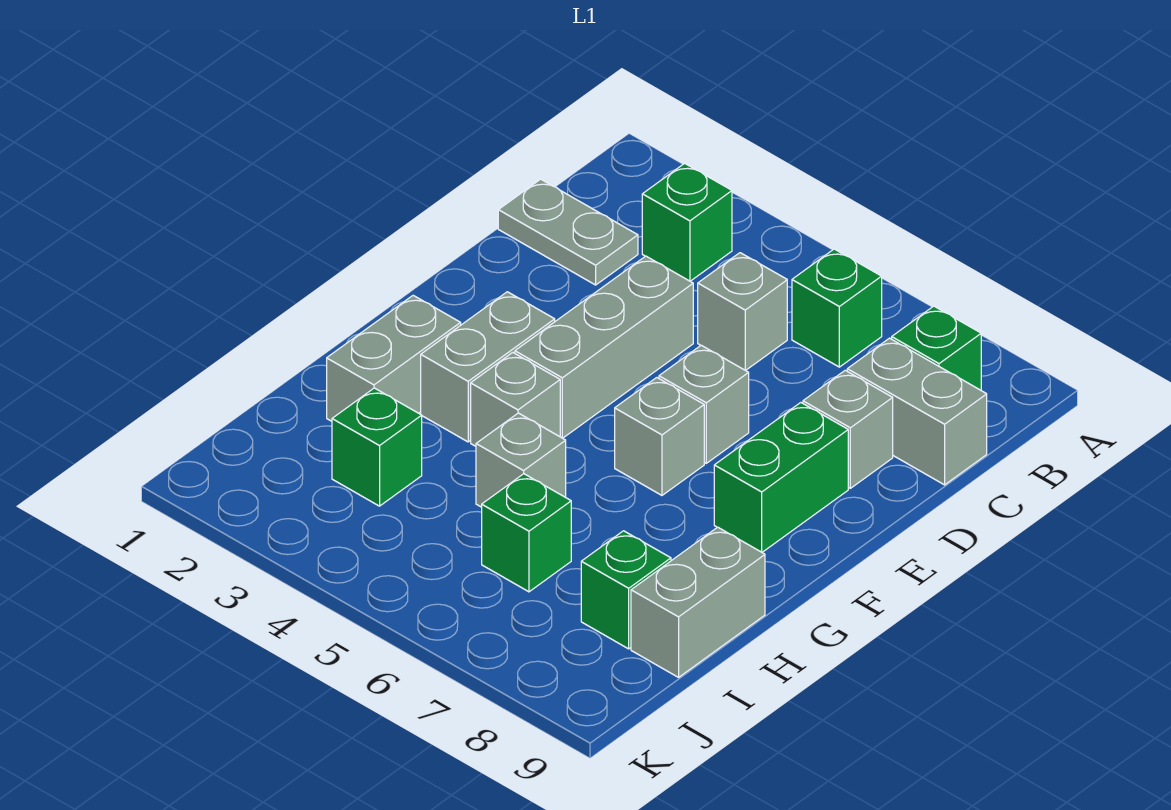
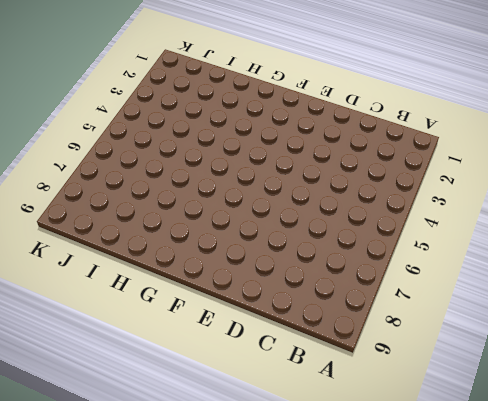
none -> green brick B3 level 1
none -> green brick B6 level 1
none -> green brick B8 level 1

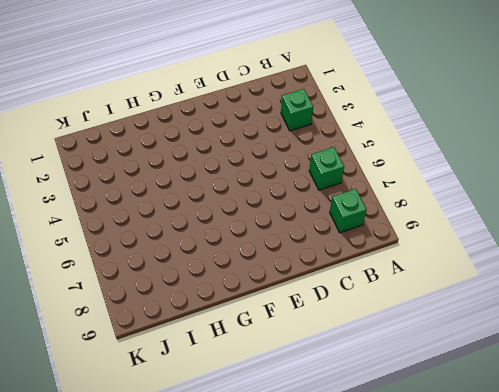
none -> grey plate C1:C2 level 1
none -> grey brick C5 level 1
none -> grey brick C8:C9 level 1

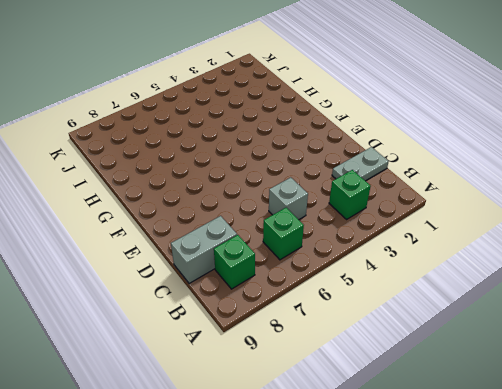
none -> grey brick D4:F4 level 1
none -> grey brick D8 level 1
none -> grey brick E6 level 1

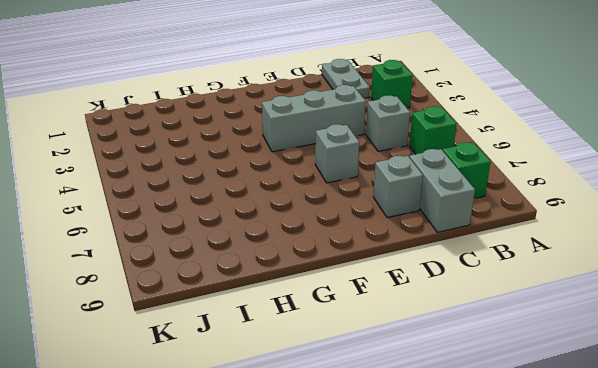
none -> green brick E8:F8 level 1
none -> grey brick F3:G3 level 1
none -> grey brick F6 level 1

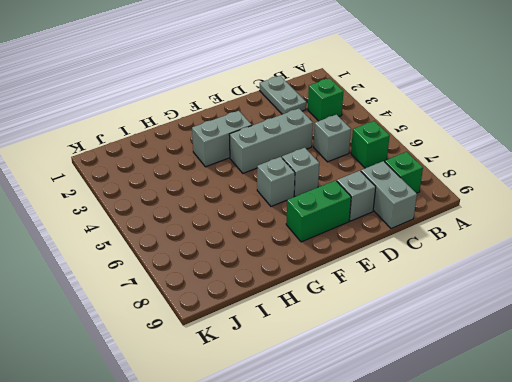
none -> grey brick G2:H2 level 1
none -> grey brick G4 level 1
none -> grey brick H5 level 1

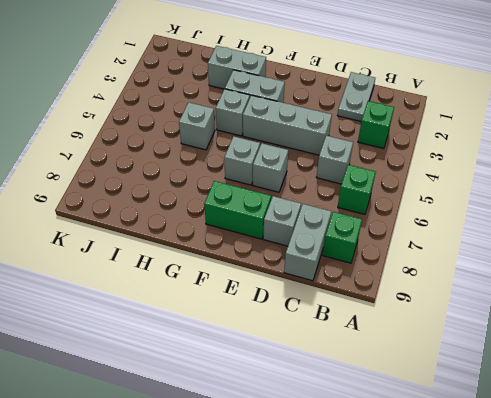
none -> grey brick H9:I9 level 1
none -> green brick I3 level 1
none -> green brick I6 level 1

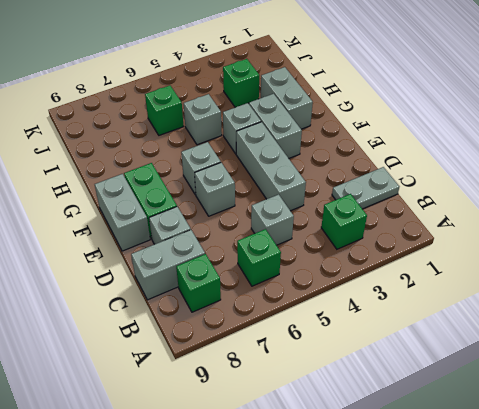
grey brick E9:F9 level 1 -> grey brick H9:I9 level 1
none -> green brick I8 level 1

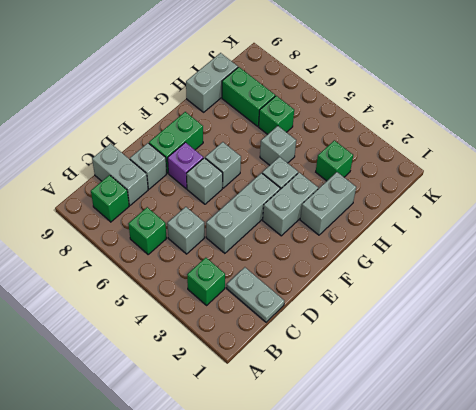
purple brick E7 level 1 -> none
green brick I7:I8 level 1 -> green brick I8 level 1

